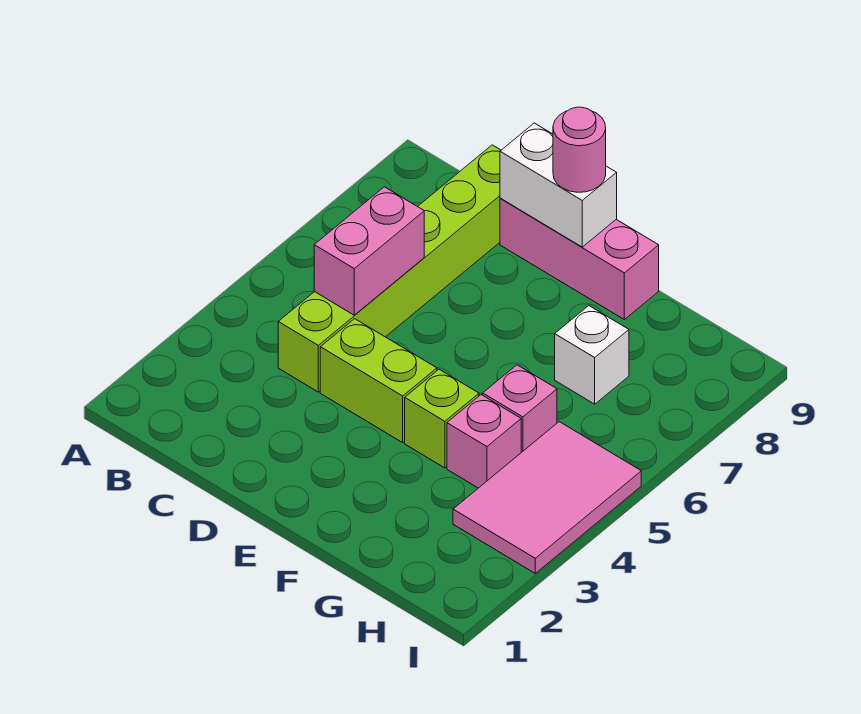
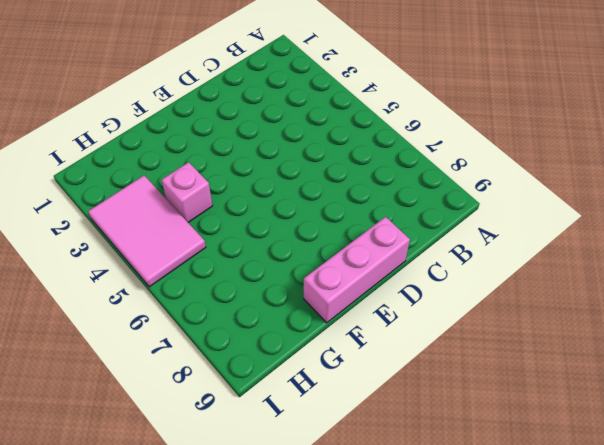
none -> lime brick C4:C9 level 1
none -> lime brick D4:E4 level 1

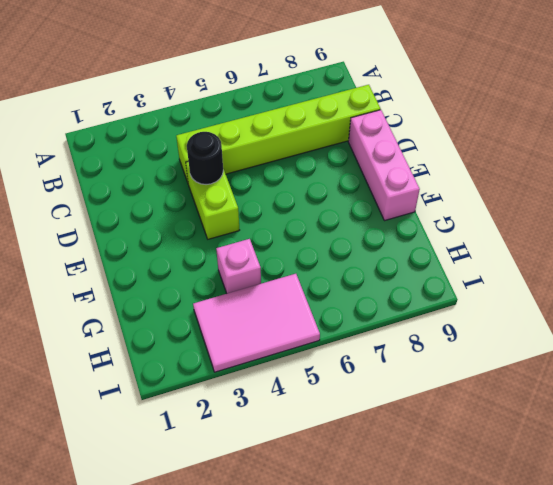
black round brick D4 level 2 -> none
none -> lime brick F4 level 1
none -> pink brick G5 level 1

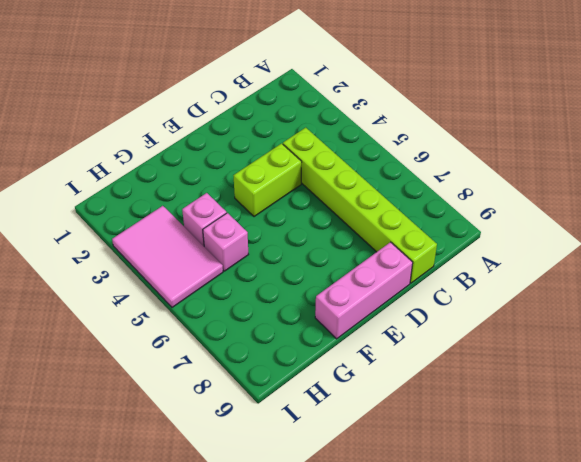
none -> lime brick F4 level 1
none -> white brick G7 level 1

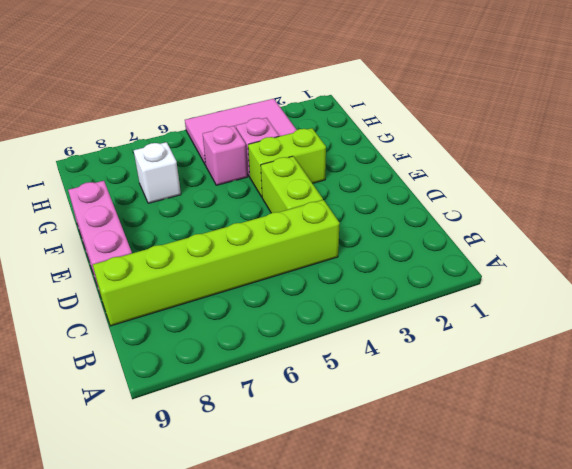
lime brick F3:F4 level 1 -> lime brick F4 level 1
none -> pink brick C5:C6 level 2
none -> white brick D9:E9 level 2

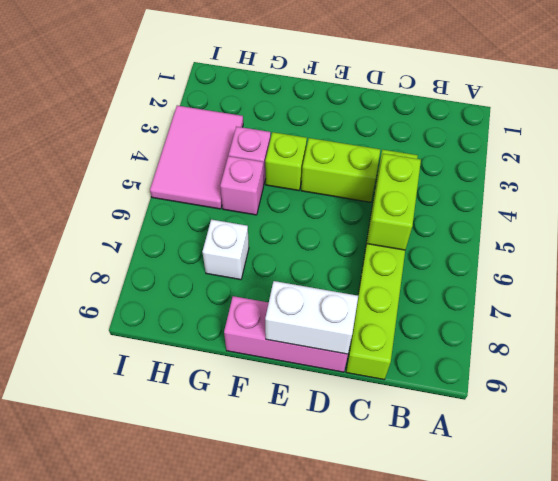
lime brick C5:C6 level 2 -> pink brick C5:C6 level 2
none -> pink round brick E9 level 3

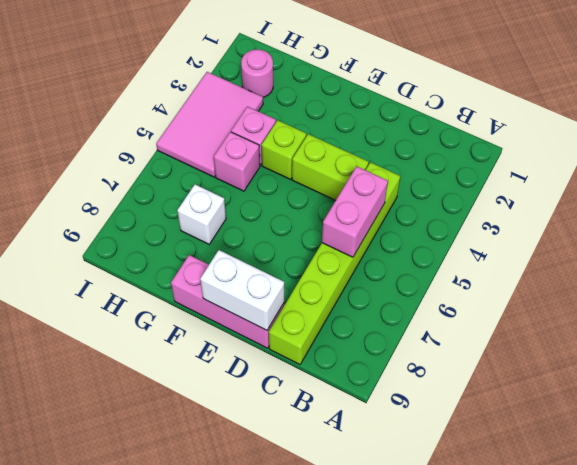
pink round brick H2 level 1 -> pink round brick E9 level 3

